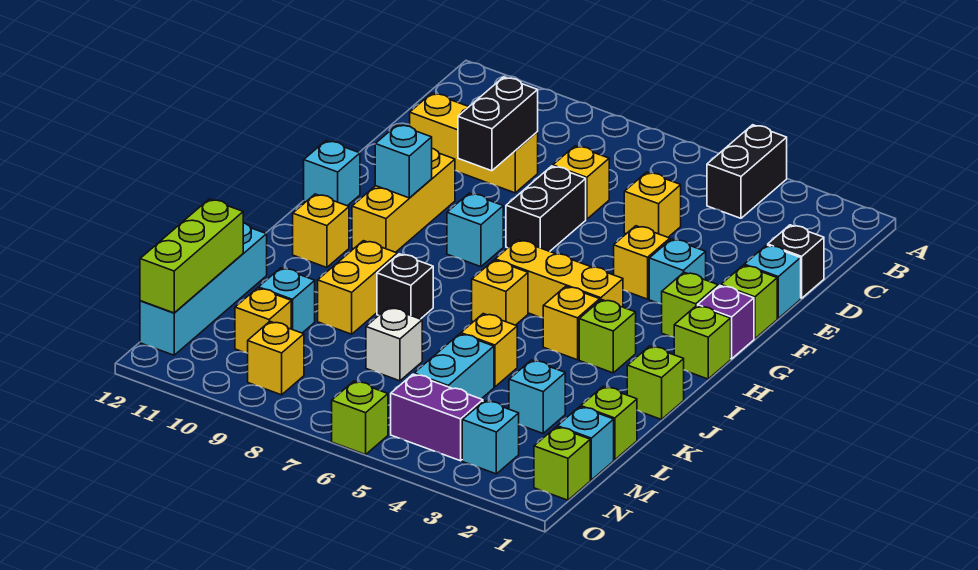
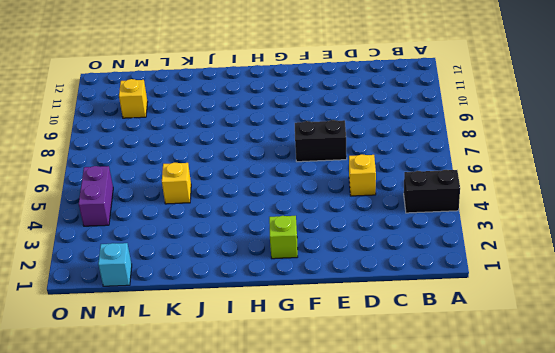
none -> black brick D1 level 1
none -> yellow brick D7 level 1
none -> yellow brick D9:D11 level 1
none -> cyan brick E1 level 1

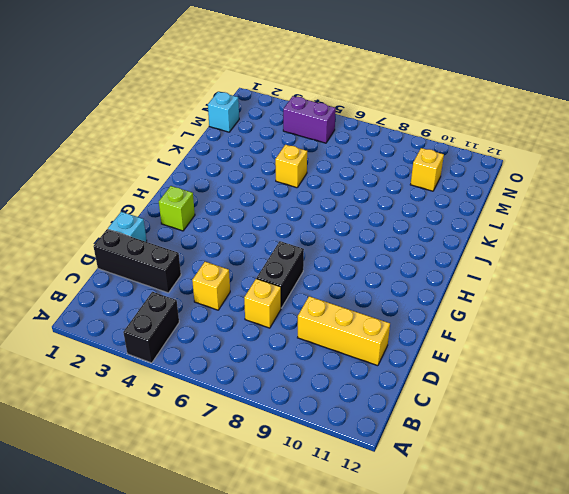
black brick D1:D3 level 1 -> black brick D1 level 1
none -> lime brick F1 level 1
none -> cyan brick F3 level 1
none -> yellow brick F4 level 1
none -> yellow brick F10:H10 level 1

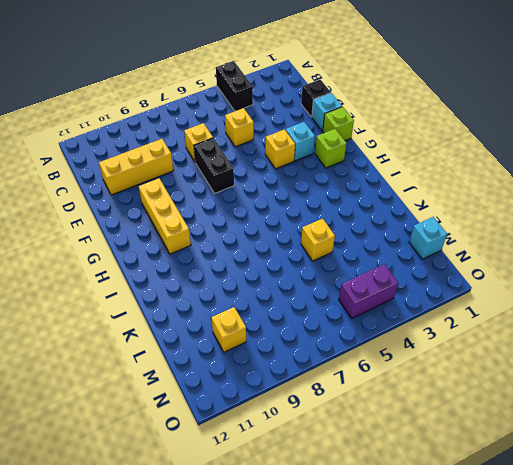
none -> purple brick G1 level 1
none -> cyan brick G8 level 1
none -> cyan brick G12 level 1
none -> lime brick H1 level 1

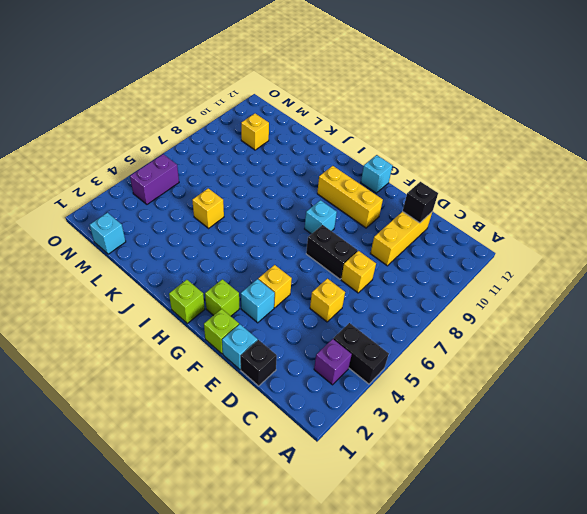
purple brick B3 level 1 -> purple brick G1 level 1
black brick D11 level 2 -> black brick J8 level 1
none -> yellow brick H4:H6 level 1
none -> lime brick I3 level 1
none -> yellow brick I4 level 1
none -> yellow brick I6 level 1

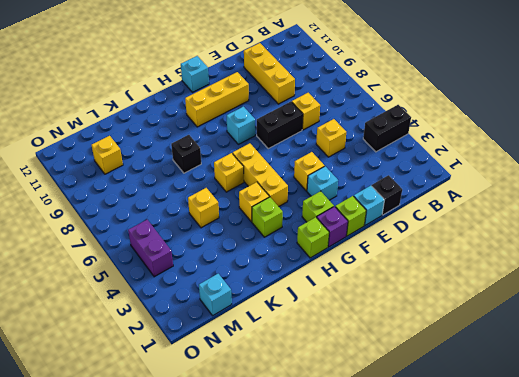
none -> yellow brick I11 level 1
none -> lime brick J1 level 1
none -> yellow brick J9:K9 level 1
none -> cyan brick K12:N12 level 1

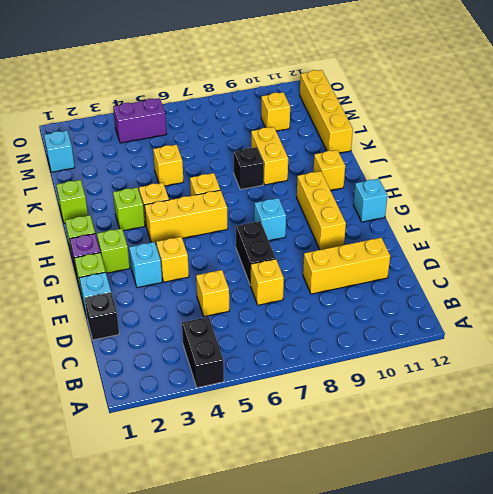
yellow brick K12:N12 level 1 -> cyan brick K12:N12 level 1
none -> lime brick L1 level 1
none -> cyan brick L3 level 1
none -> cyan brick L5:M5 level 1
none -> white brick L7 level 1

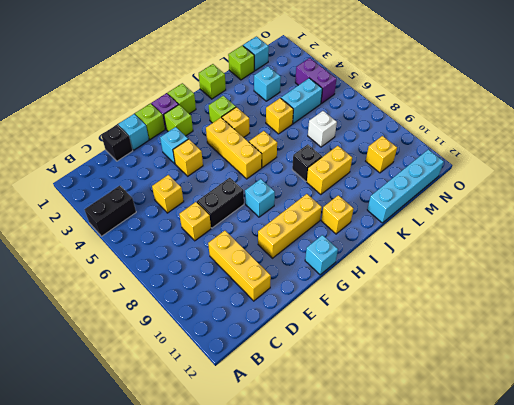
none -> cyan brick L10 level 1
none -> lime brick N1 level 1
none -> cyan brick N3 level 1
none -> yellow brick N9 level 1

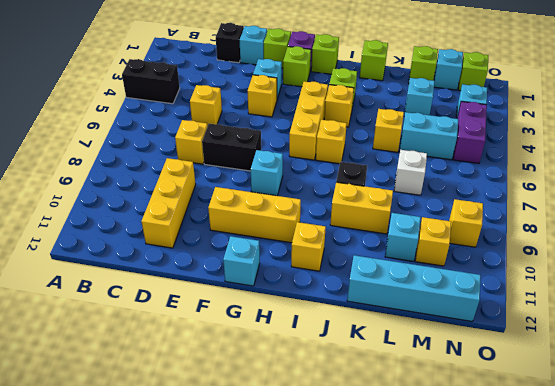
none -> lime brick O6 level 1
none -> black brick D9:E9 level 2
none -> cyan brick G10 level 2
none -> lime brick L12:N12 level 2

